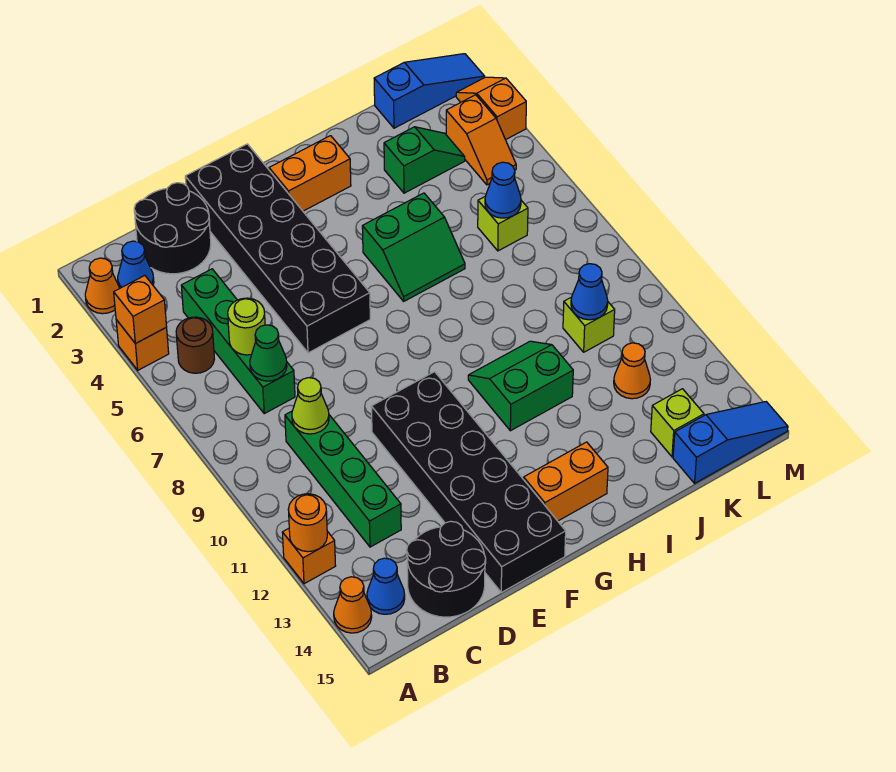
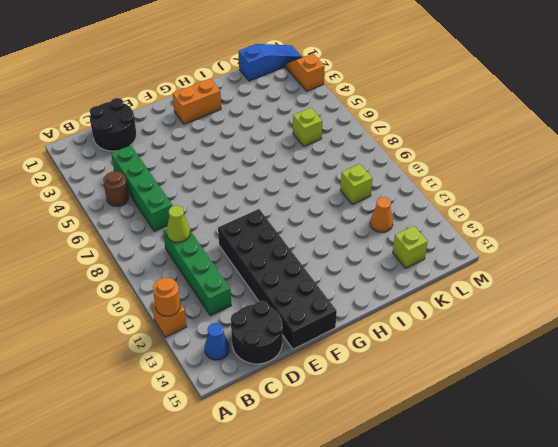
none -> orange cone A2 level 1
none -> orange brick A4 level 1
none -> orange cone A14 level 1
none -> blue cone B2 level 1

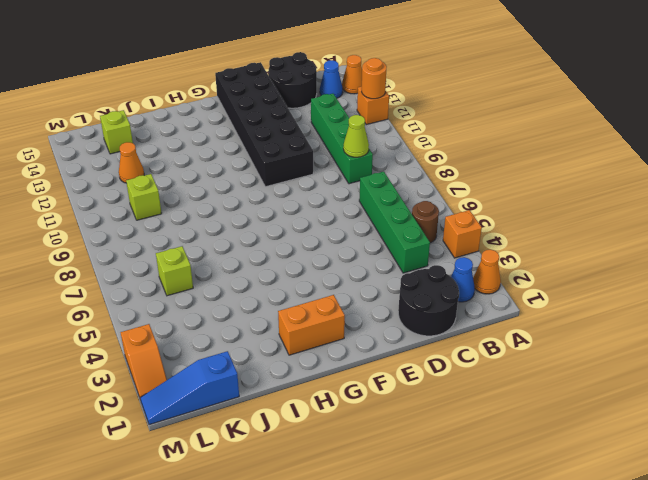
none -> black brick E1:F6 level 1
none -> orange brick G14:H14 level 1
none -> green slope H5:I6 level 1 top 5
none -> green slope H10:I11 level 1 top 11

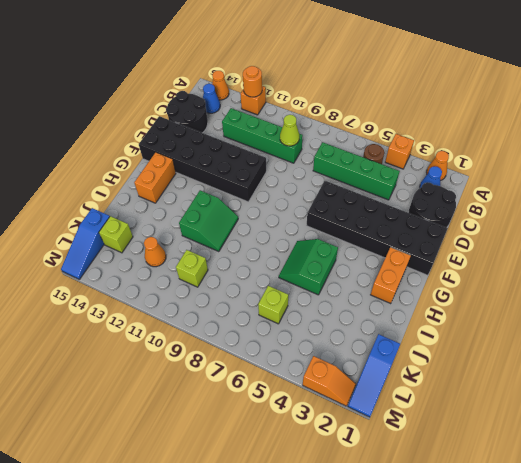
none -> green slope J3:K3 level 1 top J
none -> orange slope L3:L4 level 1 top 3
none -> orange brick A4 level 2
none -> lime round brick C6 level 2

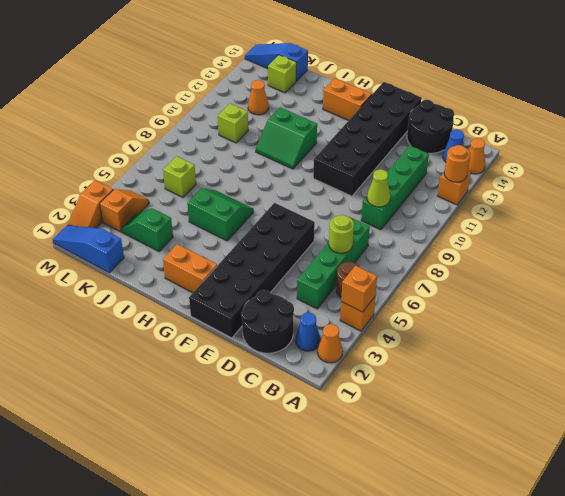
none -> green cone C7 level 2
none -> blue cone K6 level 2
none -> blue cone K10 level 2

